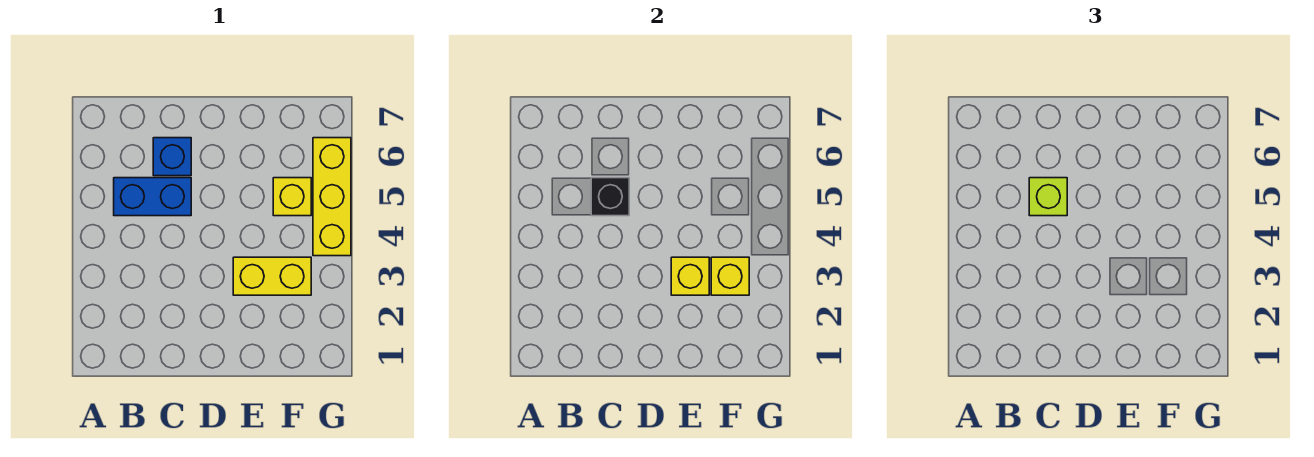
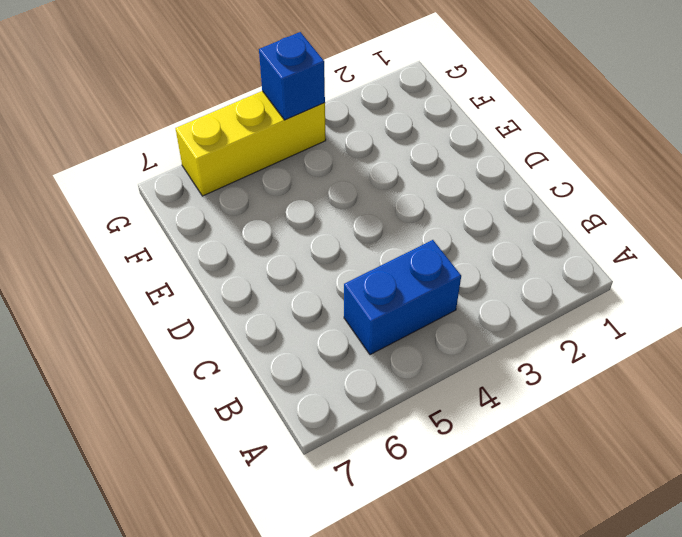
blue brick B4:B5 level 1 -> blue brick B5:C5 level 1
blue brick G4 level 2 -> blue brick C6 level 1
none -> yellow brick E3:F3 level 1
none -> yellow brick F5 level 1

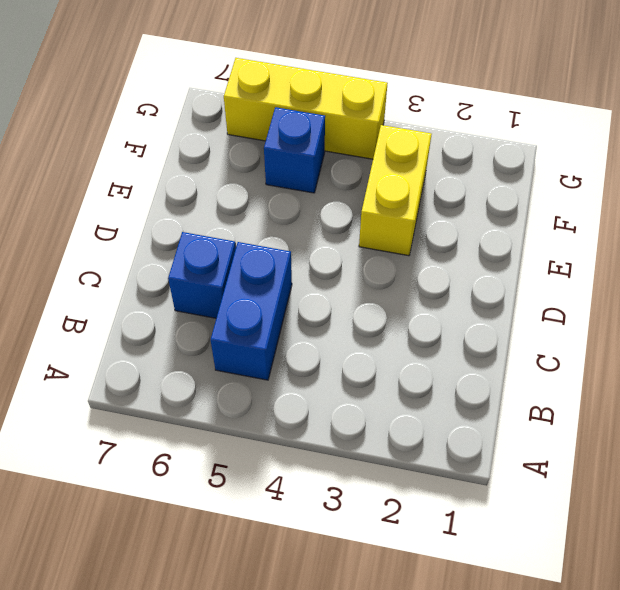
blue brick F5 level 1 -> yellow brick F5 level 1
none -> black brick C5 level 2
none -> yellow brick E3 level 2

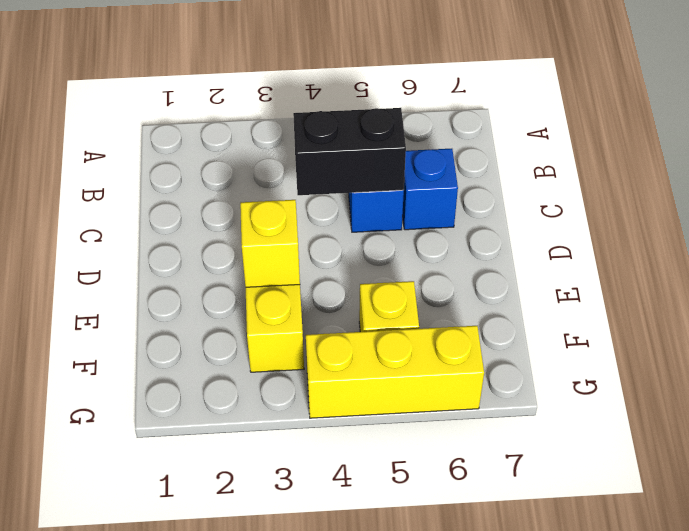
black brick C4:C5 level 2 -> black brick C5 level 2
none -> yellow brick F3 level 2
none -> lime brick C5 level 3

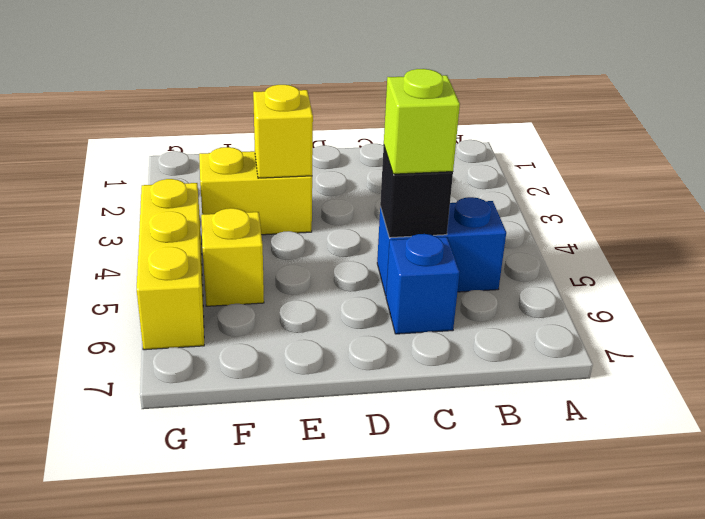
none -> yellow brick F3 level 2

